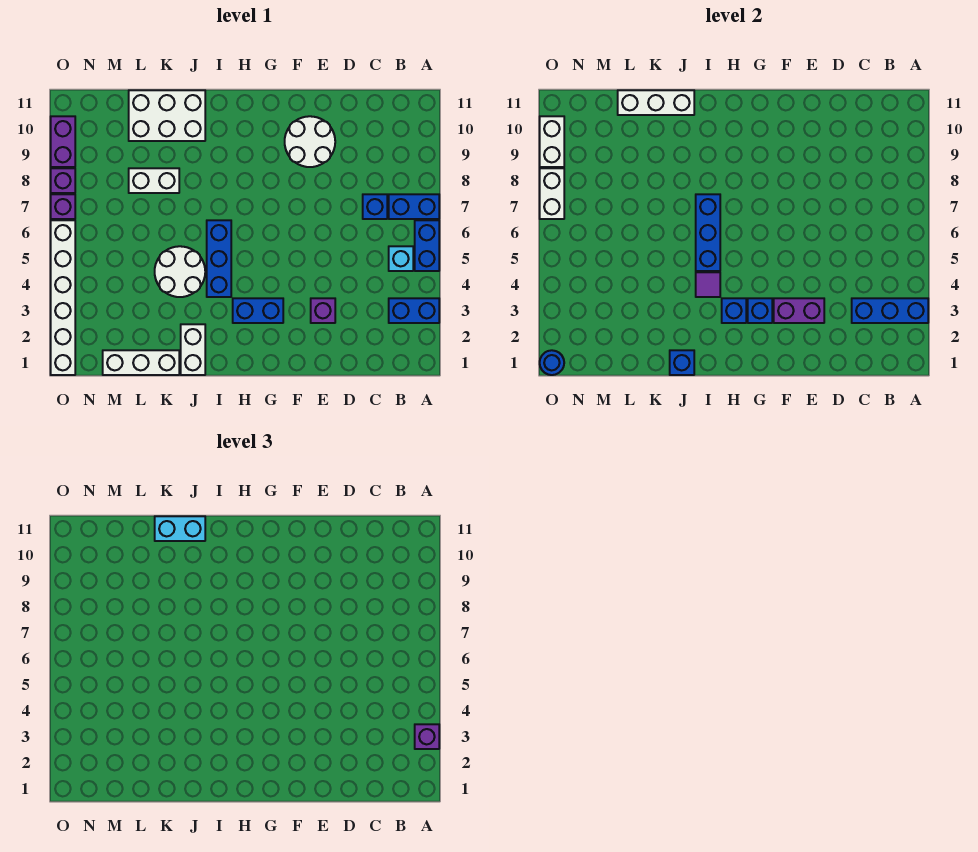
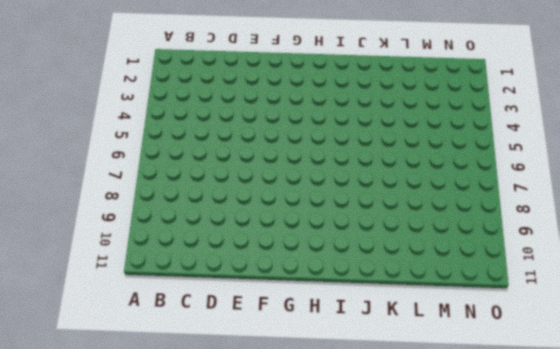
none -> blue brick A3:B3 level 1
none -> blue brick A5:A6 level 1
none -> blue brick A7:B7 level 1
none -> cyan brick B5 level 1

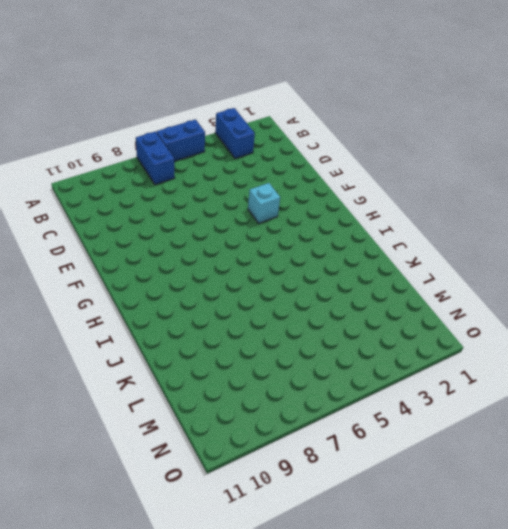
cyan brick F4 level 1 -> cyan brick B5 level 1
none -> blue brick C7 level 1
none -> purple brick E3 level 1
none -> white round brick E9:F10 level 1
none -> blue brick G3:H3 level 1

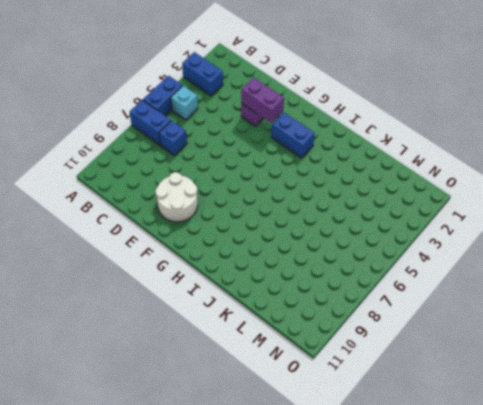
none -> blue brick I4:I6 level 1
none -> white brick J1:J2 level 1
none -> white round brick J4:K5 level 1
none -> white brick J10:L11 level 1

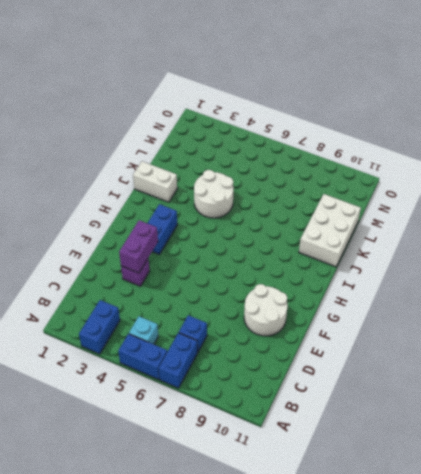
none -> blue brick I4:I6 level 1
none -> white brick K1:M1 level 1
none -> white brick K8:L8 level 1
none -> white brick O1:O6 level 1

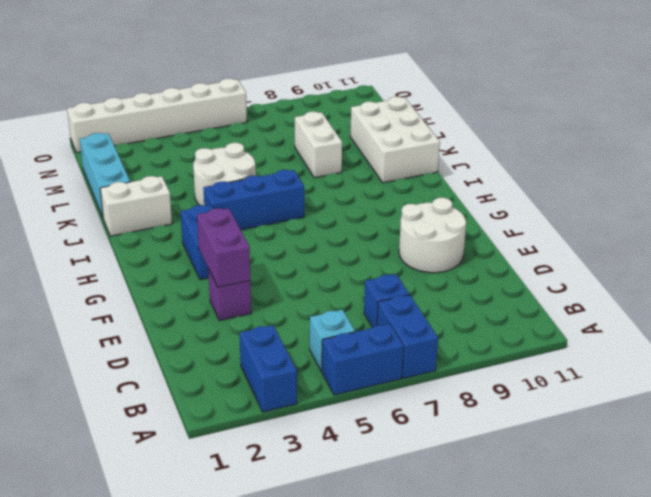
cyan brick K1:M1 level 1 -> white brick K1:M1 level 1
none -> purple brick O7 level 1
none -> purple brick O8 level 1
none -> purple brick O9:O10 level 1
none -> blue brick A3:C3 level 2

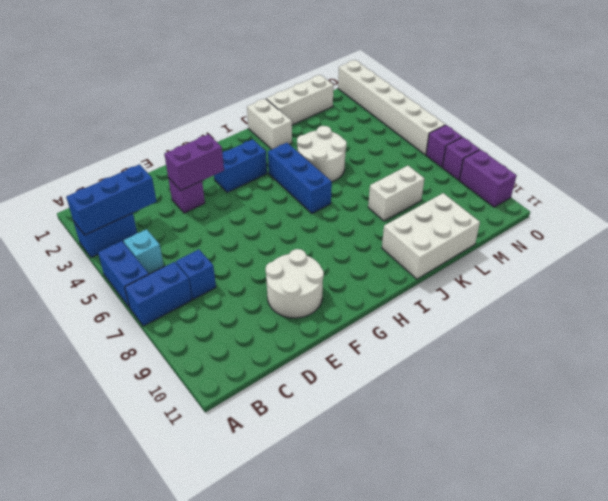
none -> blue brick G3 level 2
none -> blue brick H3 level 2
none -> purple tile I4 level 2
none -> blue brick I5:I7 level 2

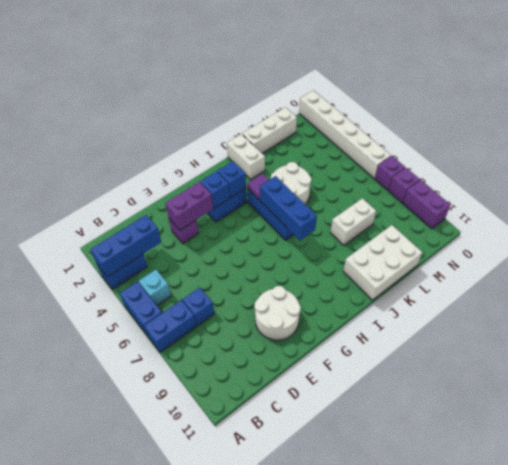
none -> blue brick J1 level 2
none -> white brick J11:L11 level 2
none -> blue round brick O1 level 2
none -> white brick O7:O8 level 2

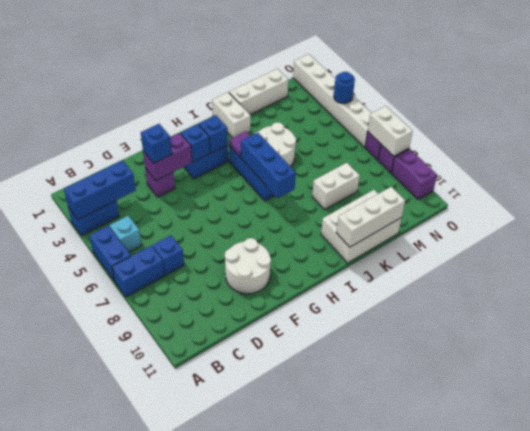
blue brick E3 level 3 -> blue brick J1 level 2
blue round brick O4 level 2 -> blue round brick O1 level 2
none -> white brick O9:O10 level 2
none -> purple brick A3 level 3
none -> cyan brick J11:K11 level 3

